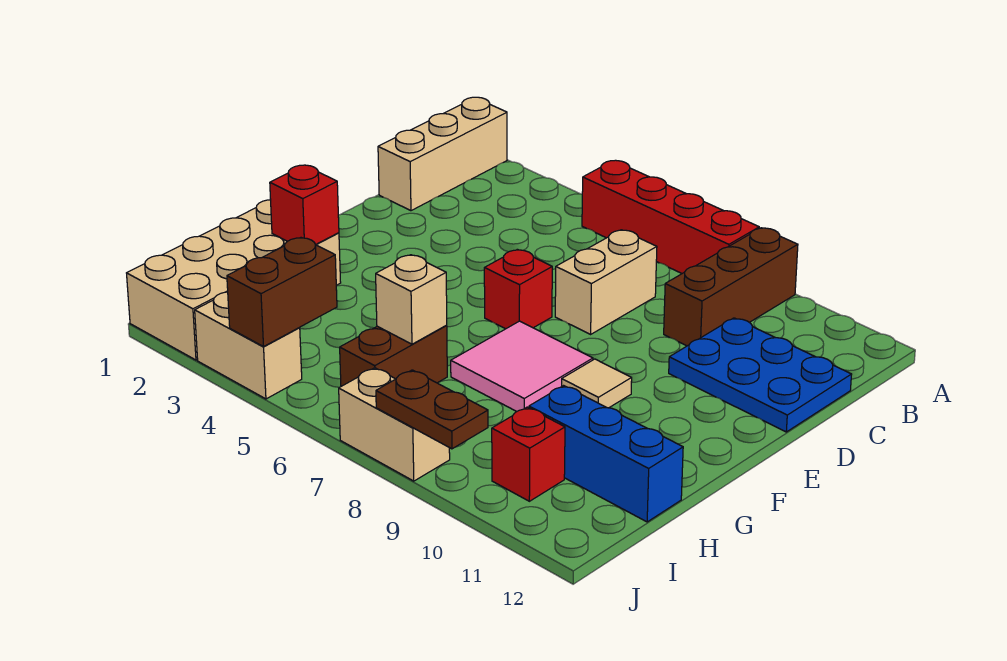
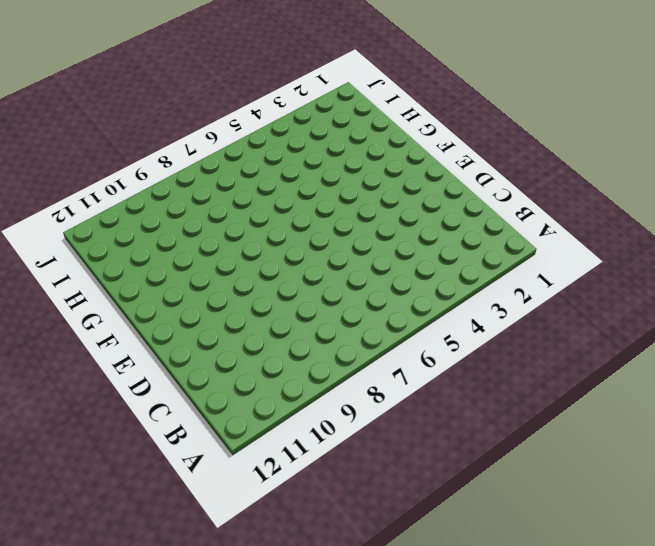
none -> tan brick A1:C1 level 1
none -> red brick A5:A8 level 1
none -> brown brick A9:C9 level 1

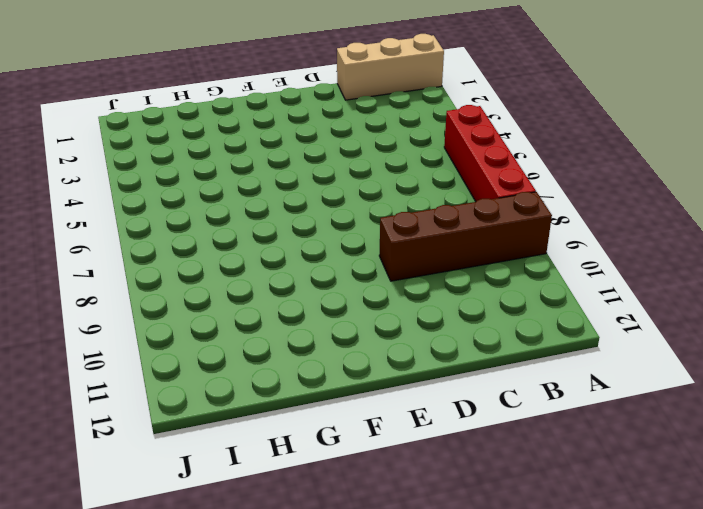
brown brick A9:D9 level 1 -> brown brick A9:C9 level 1
none -> tan brick C7:D7 level 1
none -> blue plate C10:D12 level 1
none -> red brick E6 level 1

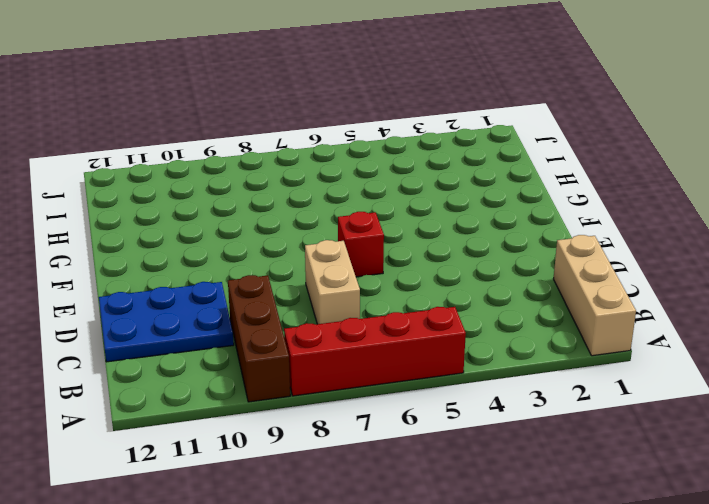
none -> pink tile F7:G8 level 1
none -> tan tile F9 level 1
none -> tan brick G1:J2 level 1

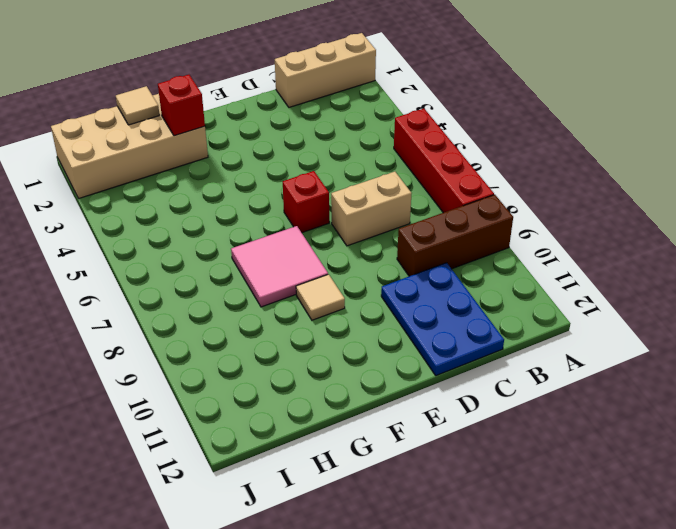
tan tile H1 level 2 -> none
none -> brown brick H6:I6 level 1
none -> blue brick H10:H12 level 1
none -> red brick I10 level 1

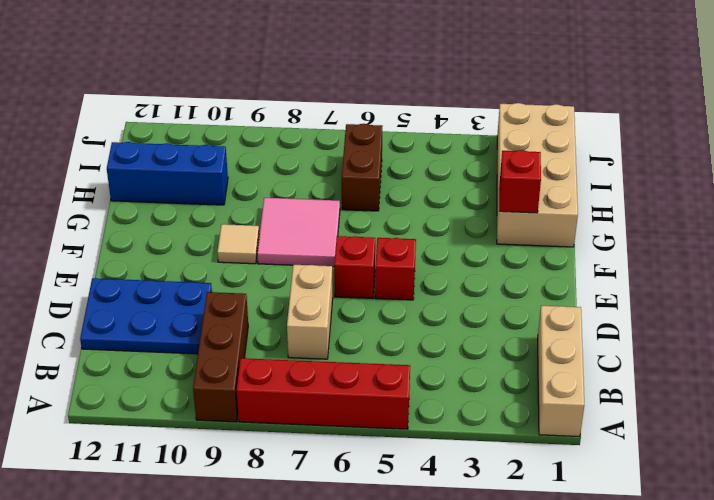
red brick E5 level 1 -> red brick I10 level 1
none -> tan brick J3:J4 level 1
none -> tan brick J7:J8 level 1
none -> tan brick H6 level 2

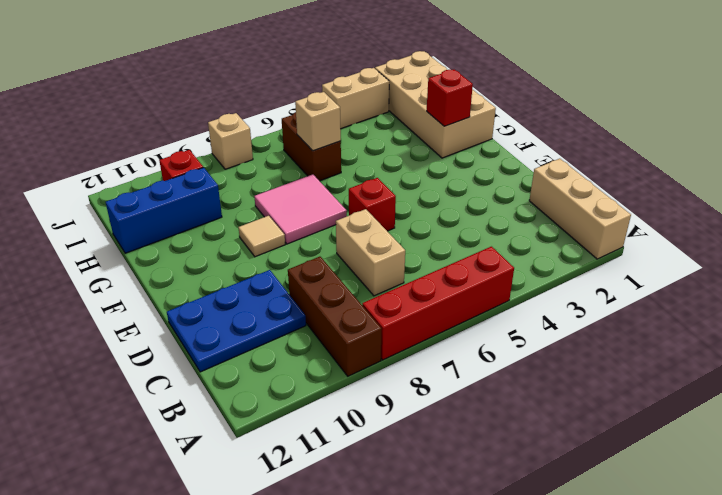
tan brick J8 level 1 -> tan brick J7:J8 level 1
none -> brown brick I4:J4 level 2
none -> brown plate J8:J9 level 2

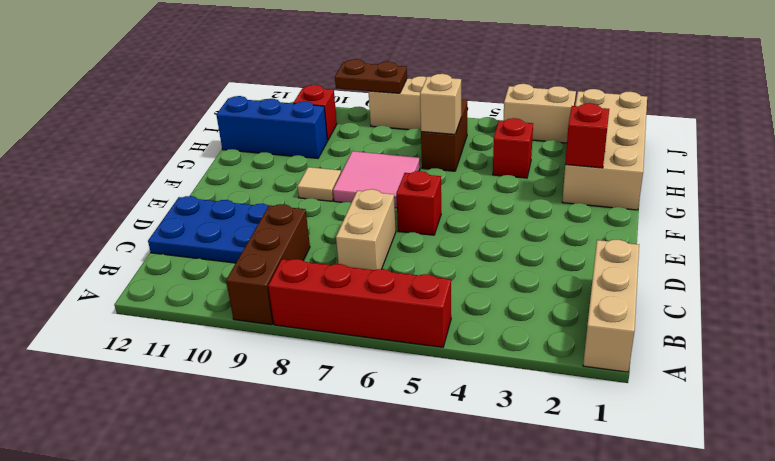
red brick H4 level 1 -> none
none -> brown brick I4:J4 level 2

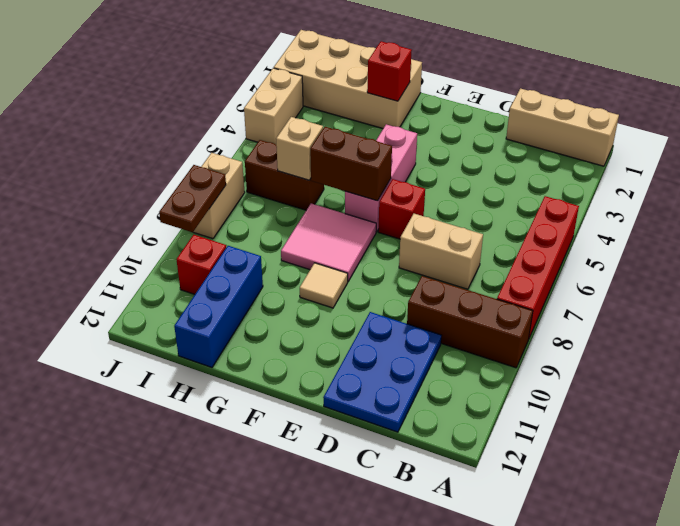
pink brick F4:F6 level 1 -> none
brown brick F6:G6 level 2 -> brown brick I4:J4 level 2

